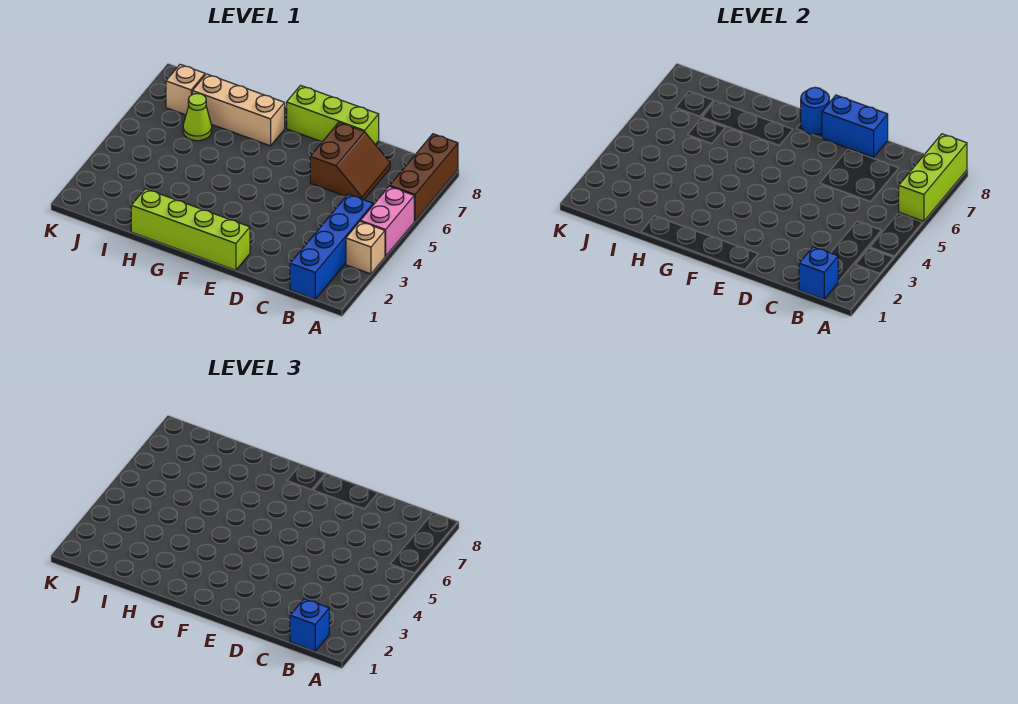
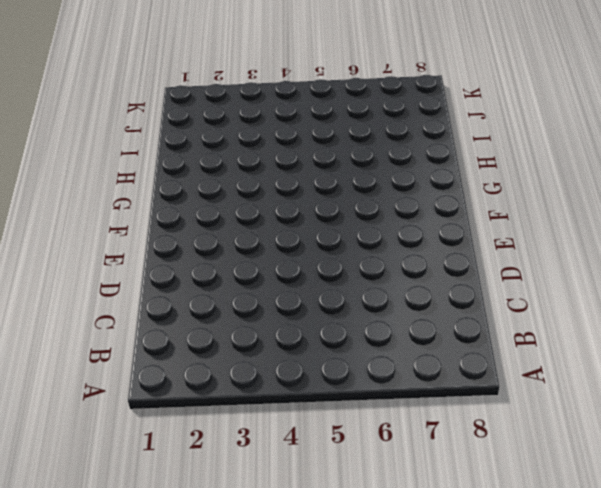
none -> tan brick A3 level 1
none -> pink brick A4:A5 level 1
none -> brown brick A6:A8 level 1

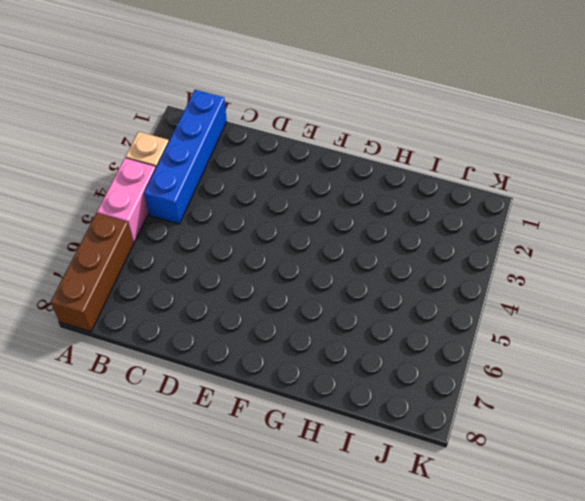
none -> brown slope C6:D7 level 1 top D
none -> lime brick D8:F8 level 1
none -> lime brick E1:H1 level 1

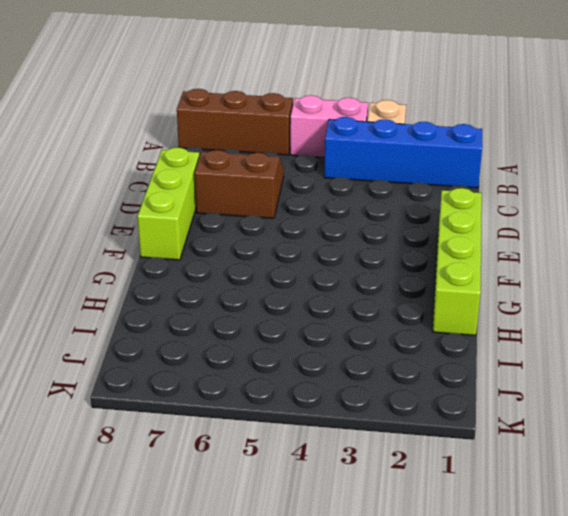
none -> tan brick G7:I7 level 1
none -> lime cone I6 level 1
none -> tan brick J7 level 1

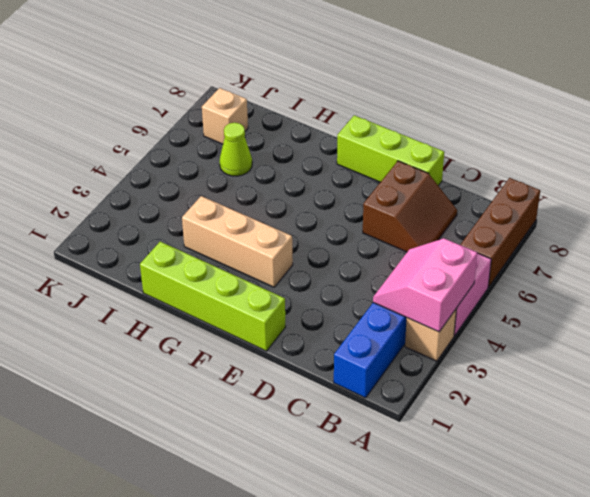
pink slope A3:B4 level 2 top A -> none
tan brick F3:H3 level 1 -> tan brick G7:I7 level 1
none -> lime brick A6:A8 level 2
none -> blue brick B1 level 2
none -> blue brick D8:E8 level 2

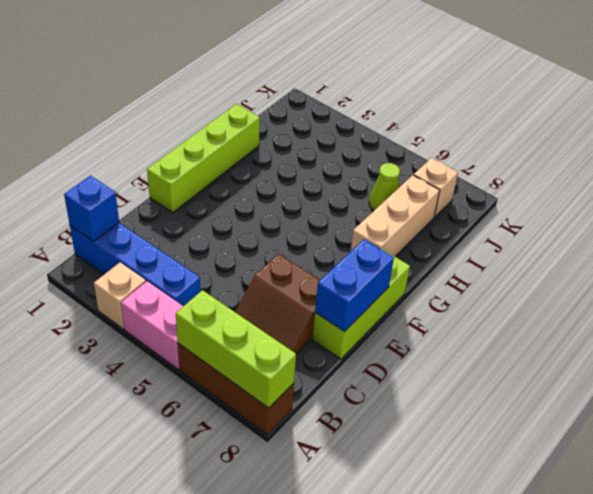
none -> blue round brick F8 level 2
none -> blue brick B1 level 3

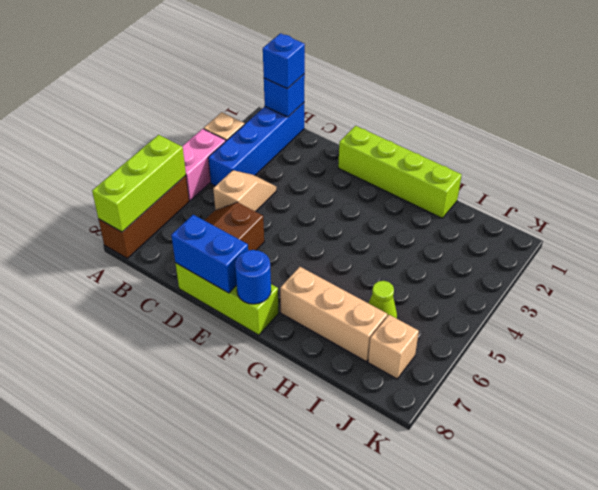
tan slope C4:C5 level 1 top 5 -> none

